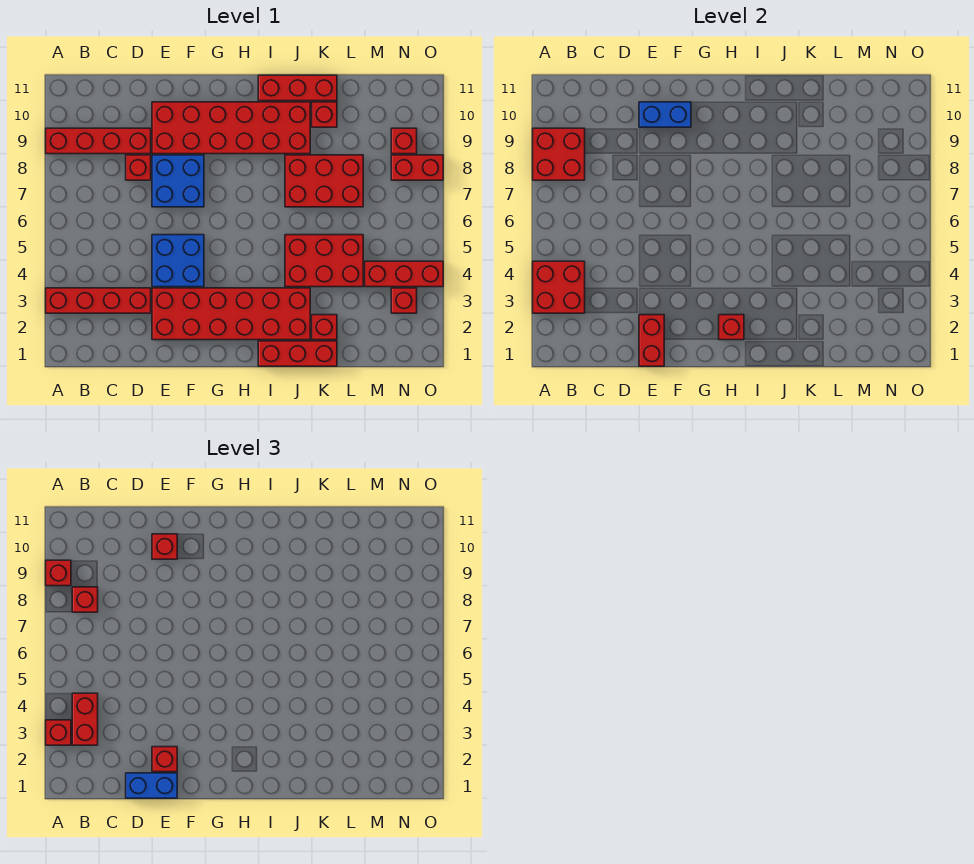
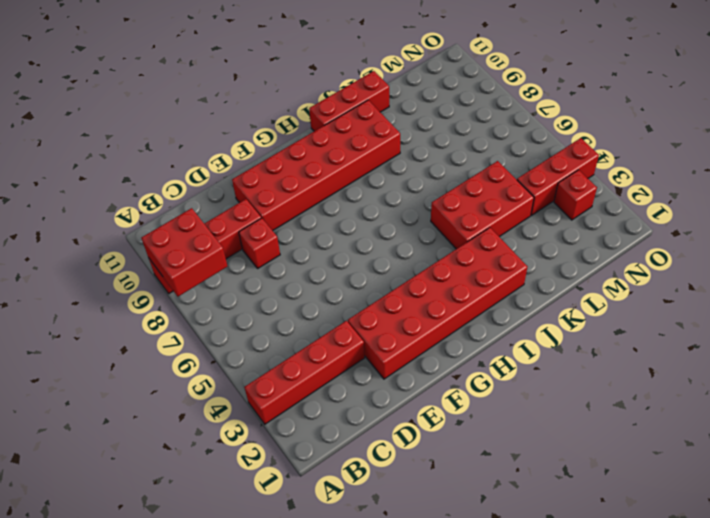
none -> blue brick E4:F5 level 1
none -> blue brick E7:F8 level 1
none -> red brick I1:K1 level 1

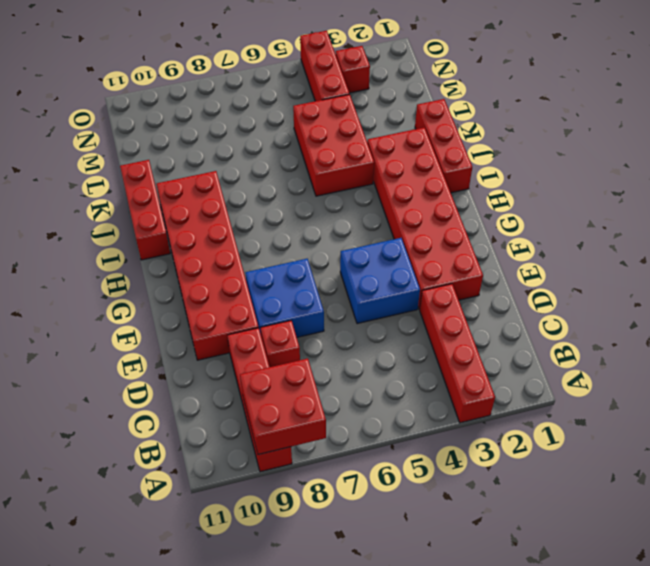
none -> red brick J7:L8 level 1
none -> red brick K2 level 1
none -> red brick K10 level 1

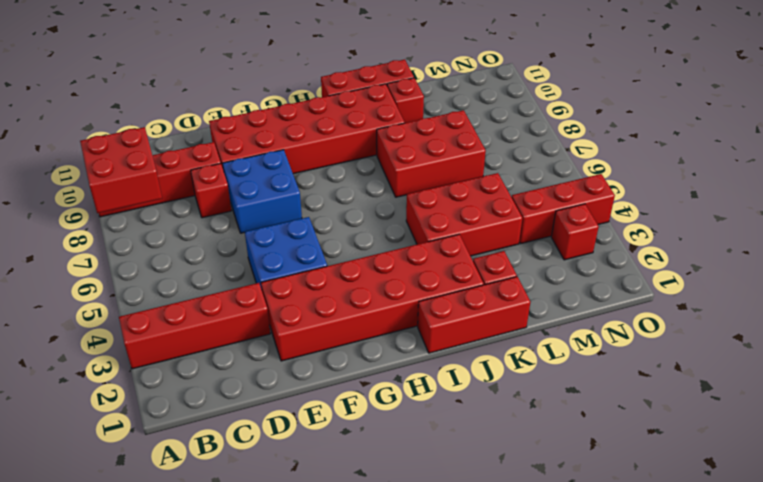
none -> red brick N8:O8 level 1
none -> red brick N9 level 1
none -> red brick A3:B4 level 2

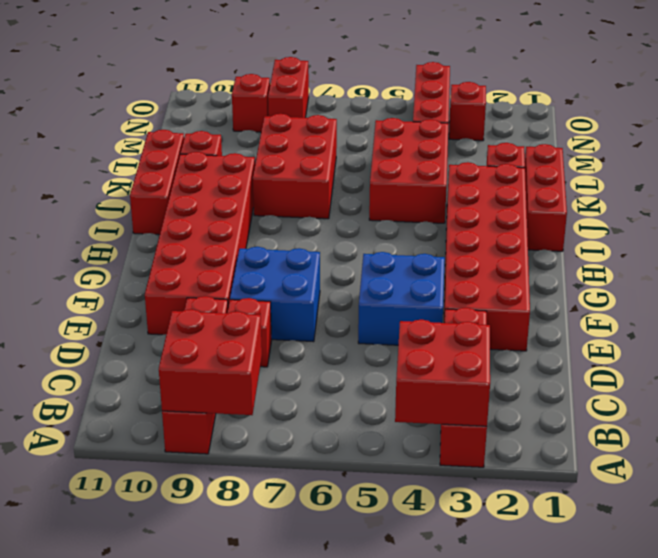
none -> red brick E1:E2 level 2
none -> blue brick E10:F10 level 2
none -> red brick H2 level 2

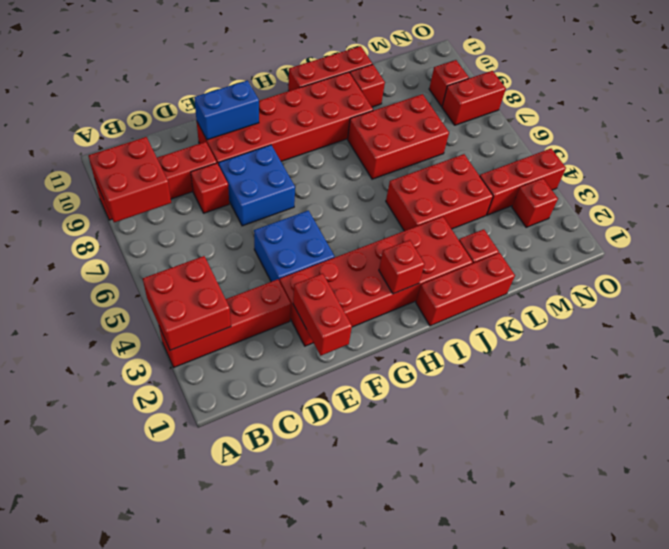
none -> red brick A3 level 3
none -> red brick A9 level 3
none -> red brick B3:B4 level 3

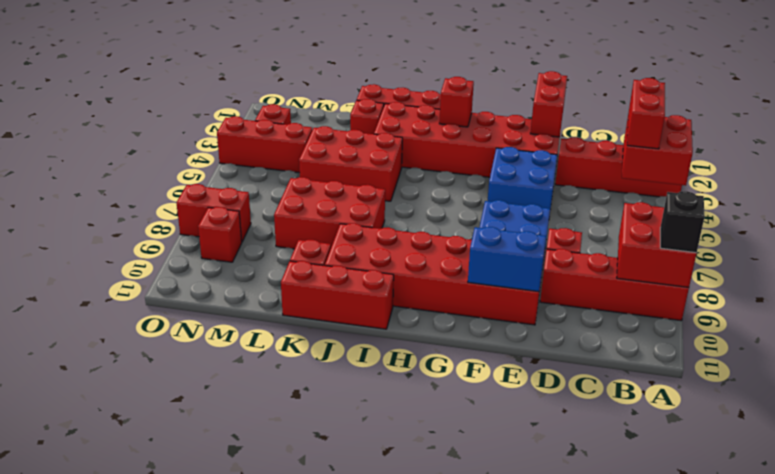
black brick A9 level 3 -> red brick A9 level 3
none -> red brick A3 level 3
none -> red brick B8 level 3
none -> blue brick D1:E1 level 3

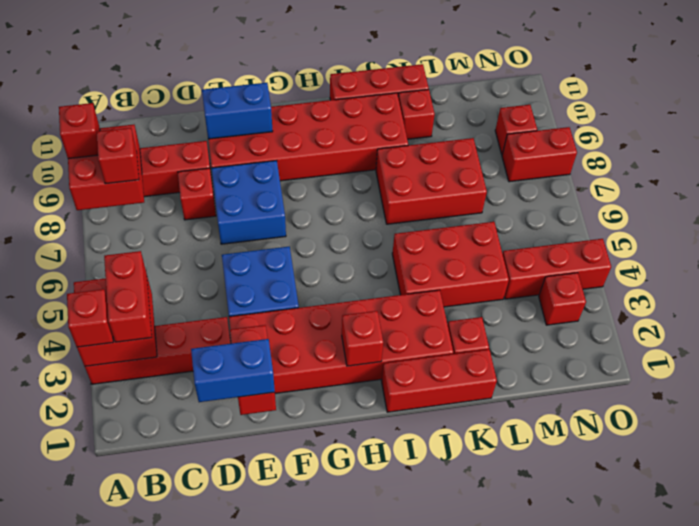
none -> red brick E2 level 3
none -> red brick E10 level 3

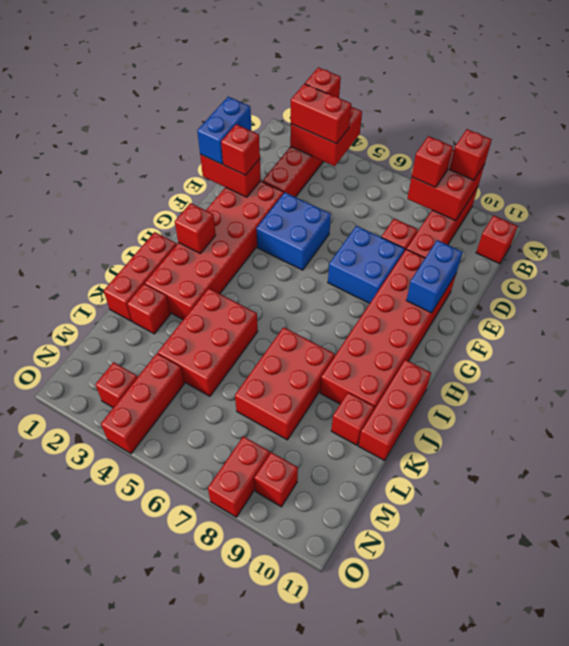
red brick B11 level 1 -> red brick E10 level 3

